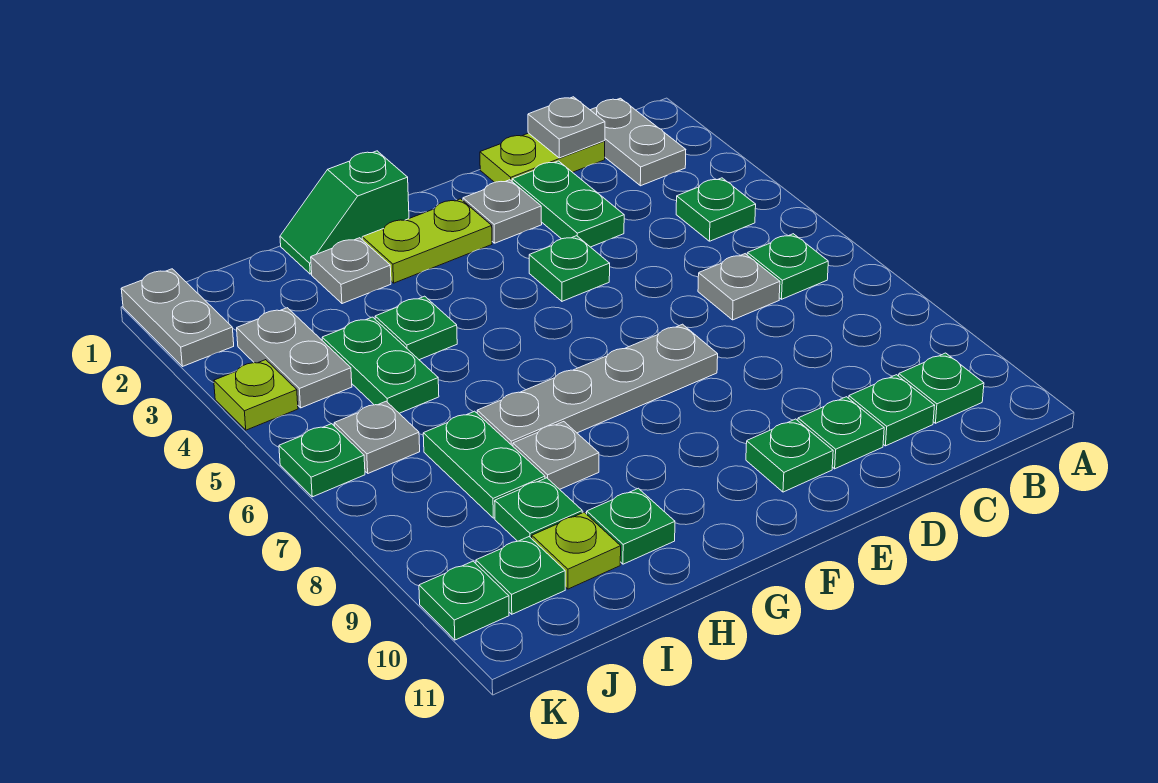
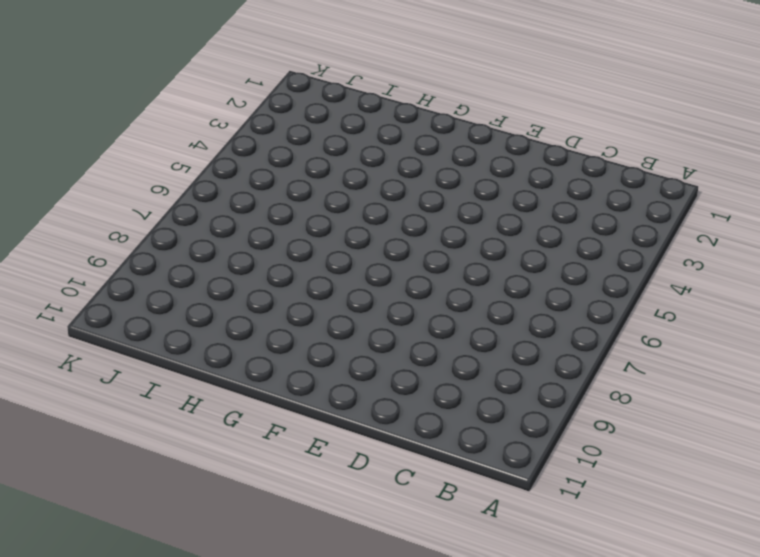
none -> grey plate B1:B2 level 1
none -> green plate B4 level 1
none -> green plate B6 level 1
none -> green plate B10 level 1

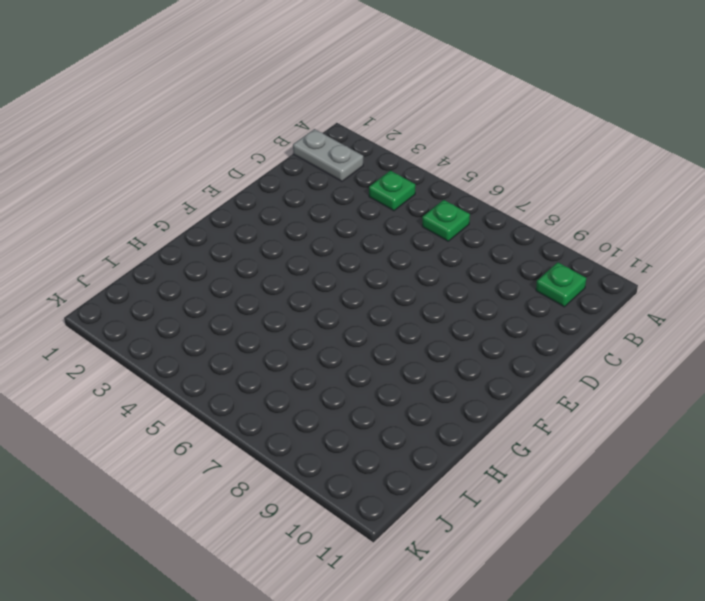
none -> lime plate C1:D1 level 1
none -> grey plate C6 level 1
none -> green plate C10 level 1
none -> green plate D2:D3 level 1

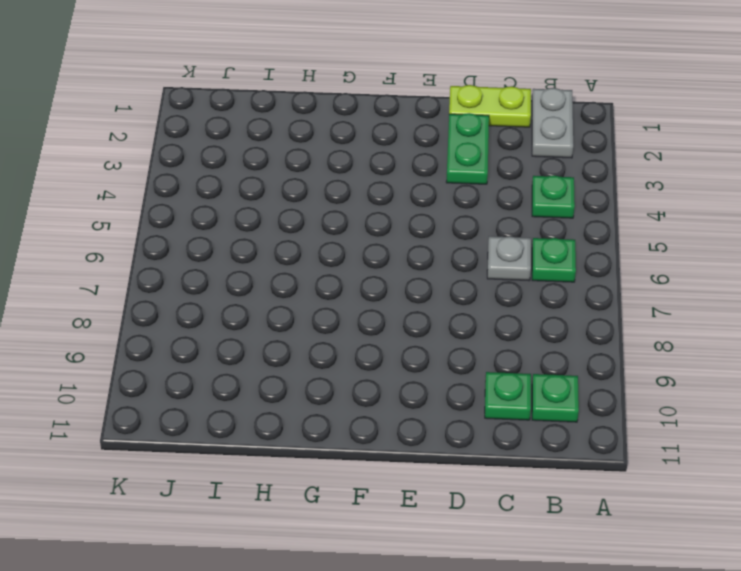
none -> green plate D10 level 1
none -> grey plate E2 level 1
none -> green plate E4 level 1
none -> grey plate E7:H7 level 1

